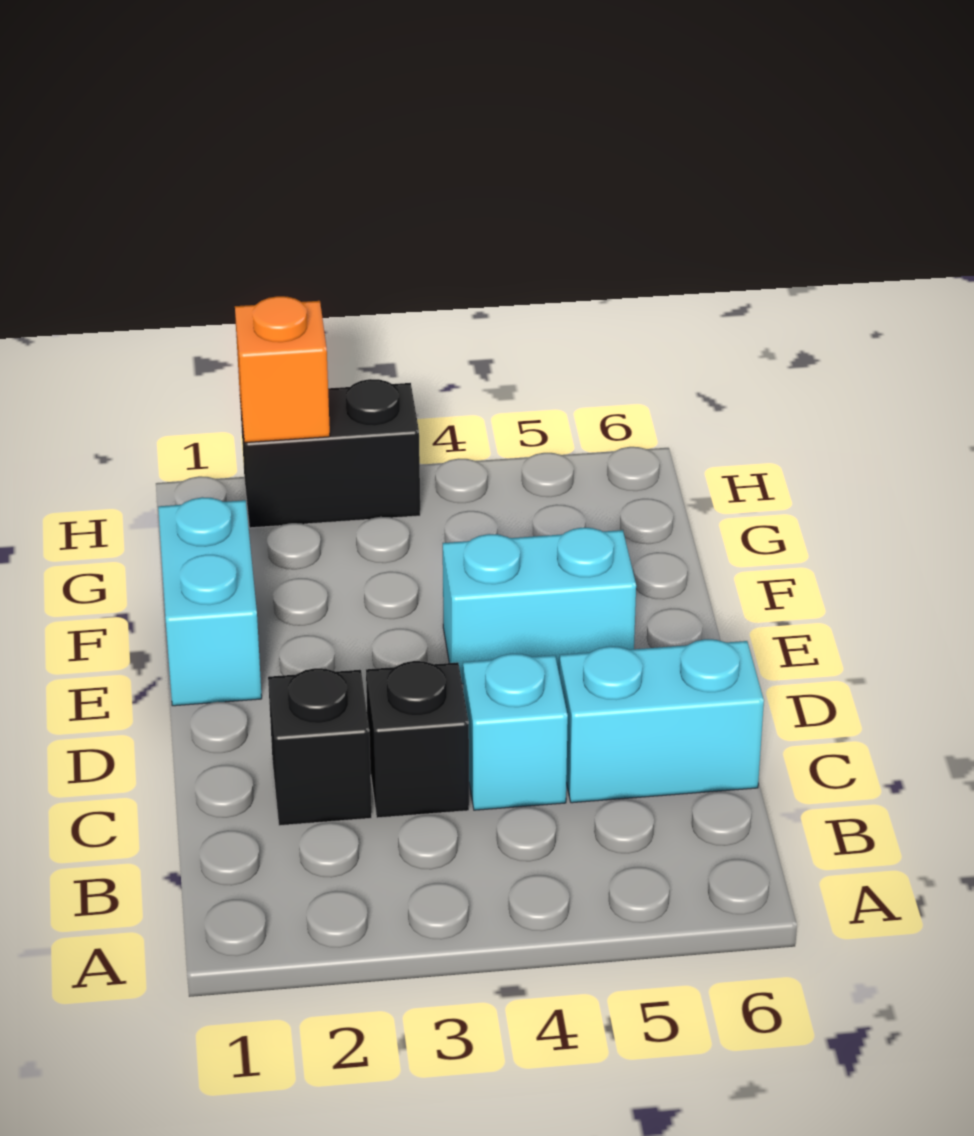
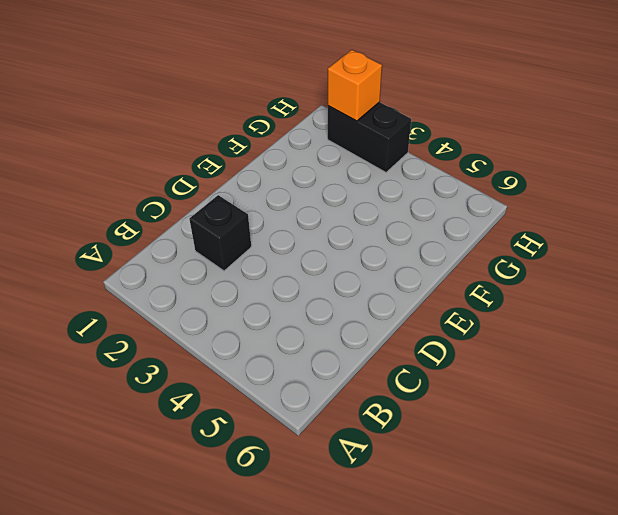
none -> black brick C3 level 1
none -> cyan brick C4 level 1

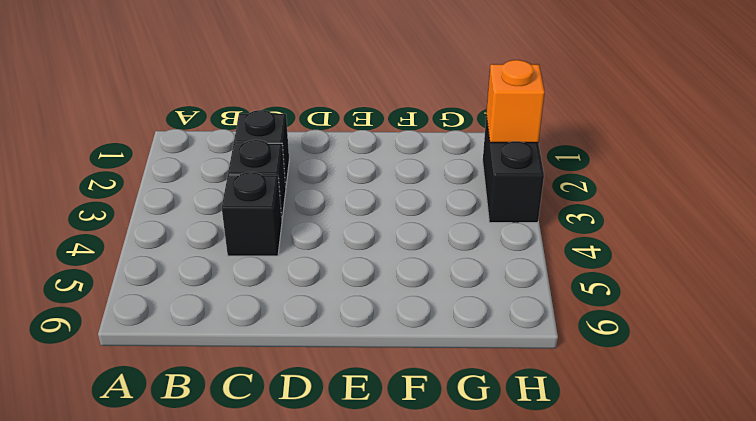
black brick C4 level 1 -> cyan brick C4 level 1
none -> cyan brick C5:C6 level 1
none -> cyan brick E1:F1 level 1

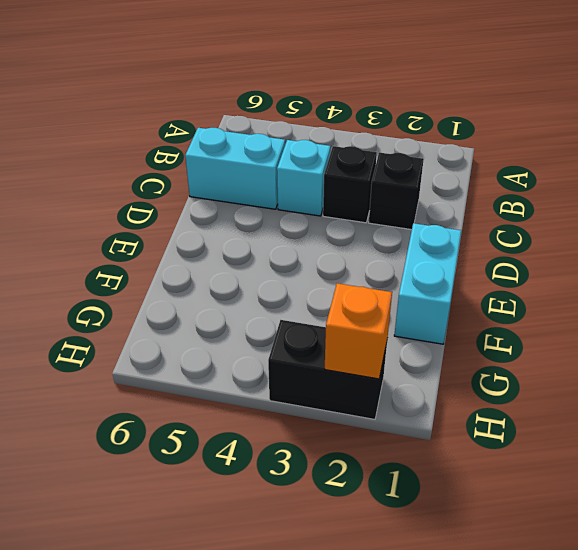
none -> cyan brick E4:E5 level 1

